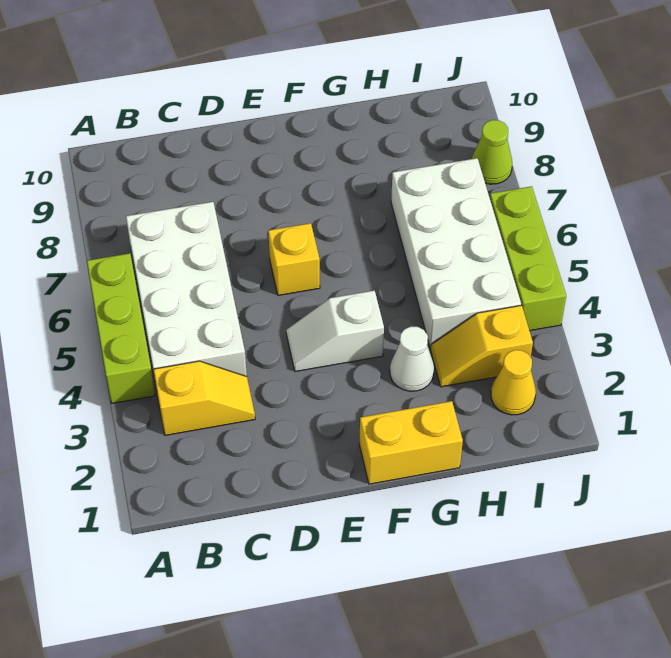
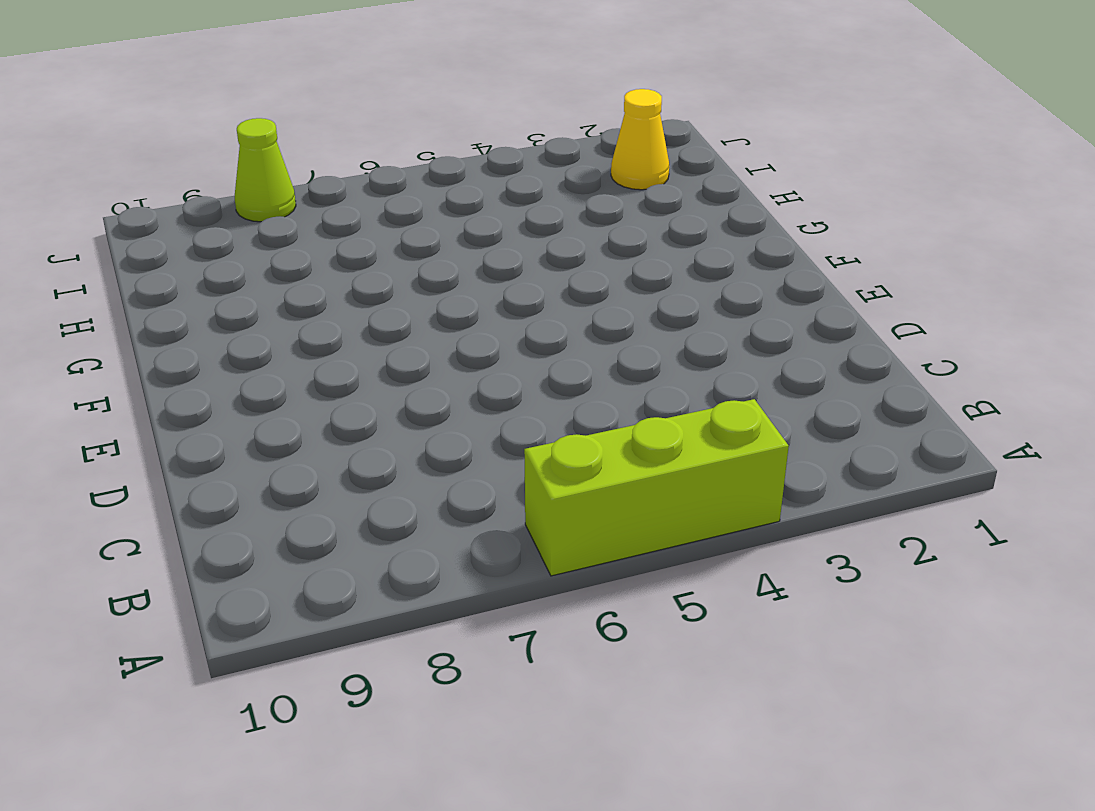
none -> yellow slope B3:C3 level 1 top B
none -> white brick B4:C7 level 1
none -> white slope E4:F4 level 1 top F

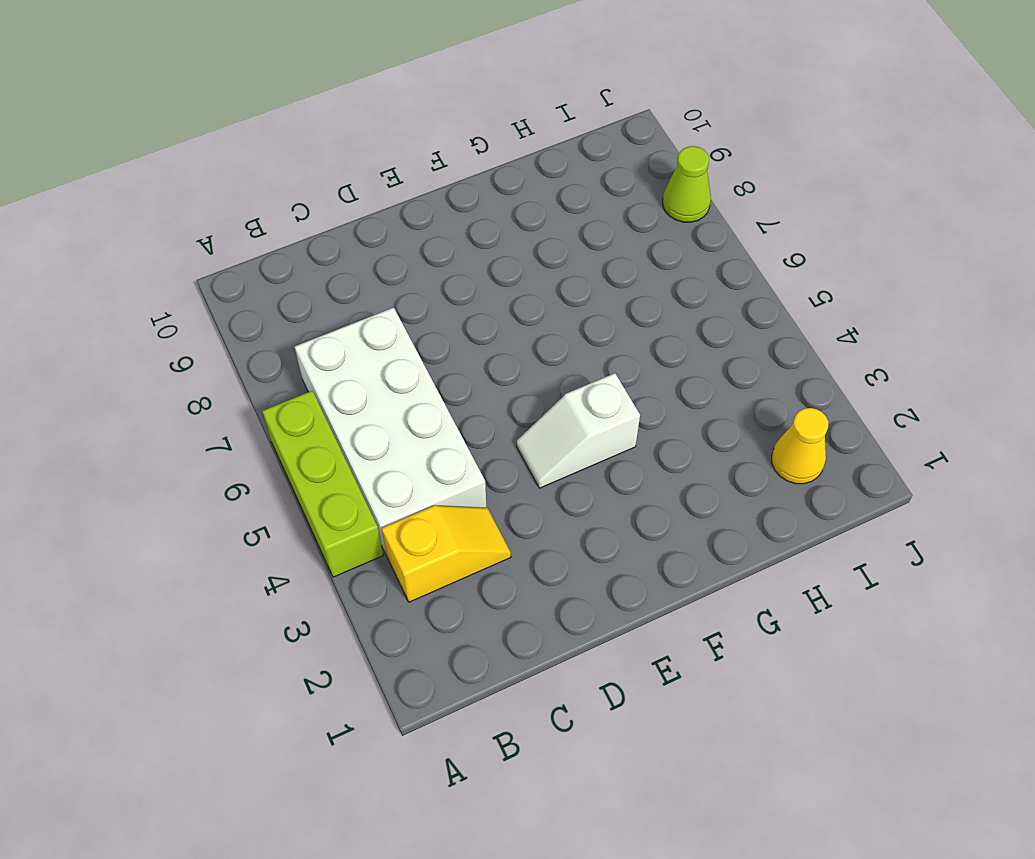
none -> yellow brick E6 level 1
none -> yellow brick F1:G1 level 1
none -> white cone G3 level 1

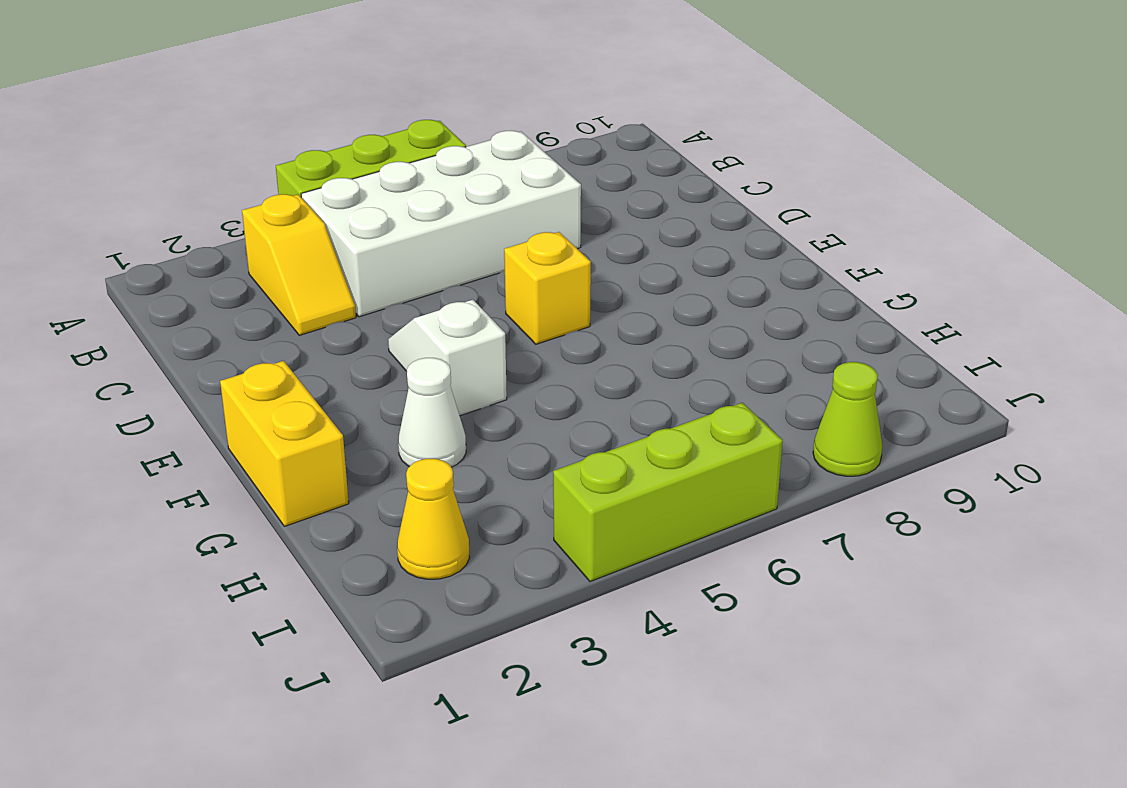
none -> yellow slope H3:I3 level 1 top I
none -> white brick H4:I7 level 1

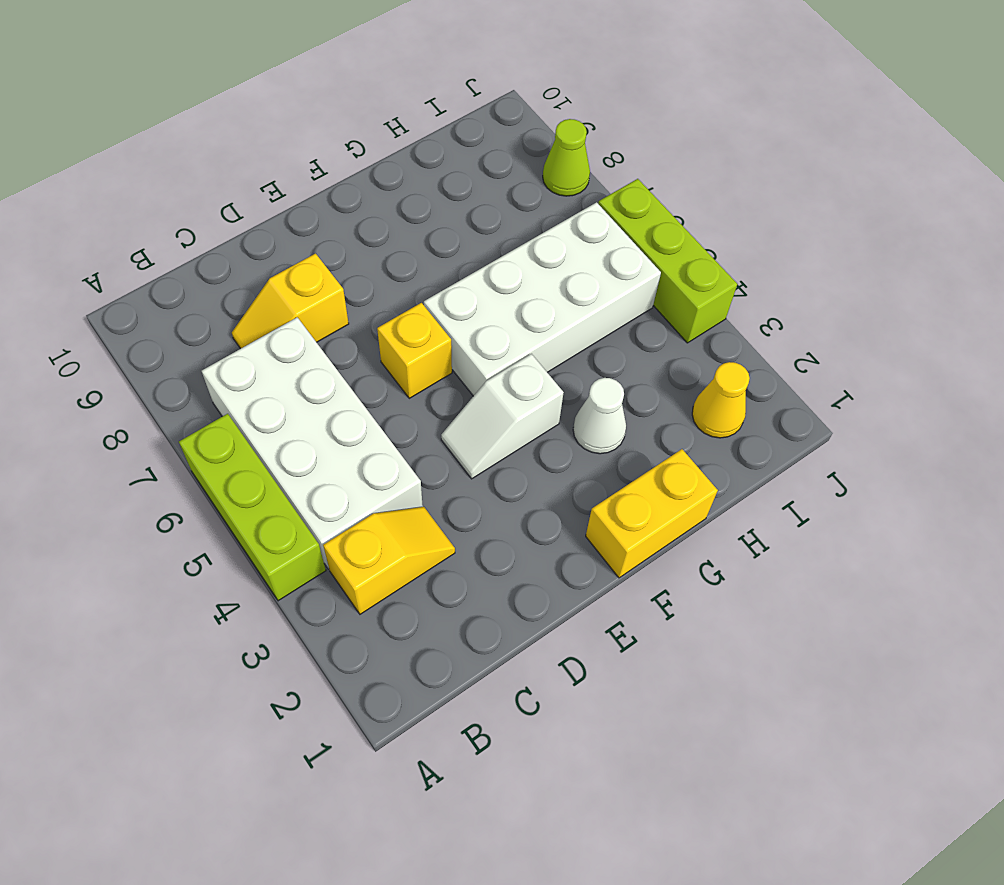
yellow slope C8:D8 level 1 top D -> yellow slope H3:I3 level 1 top I
white brick F5:I6 level 1 -> white brick H4:I7 level 1

